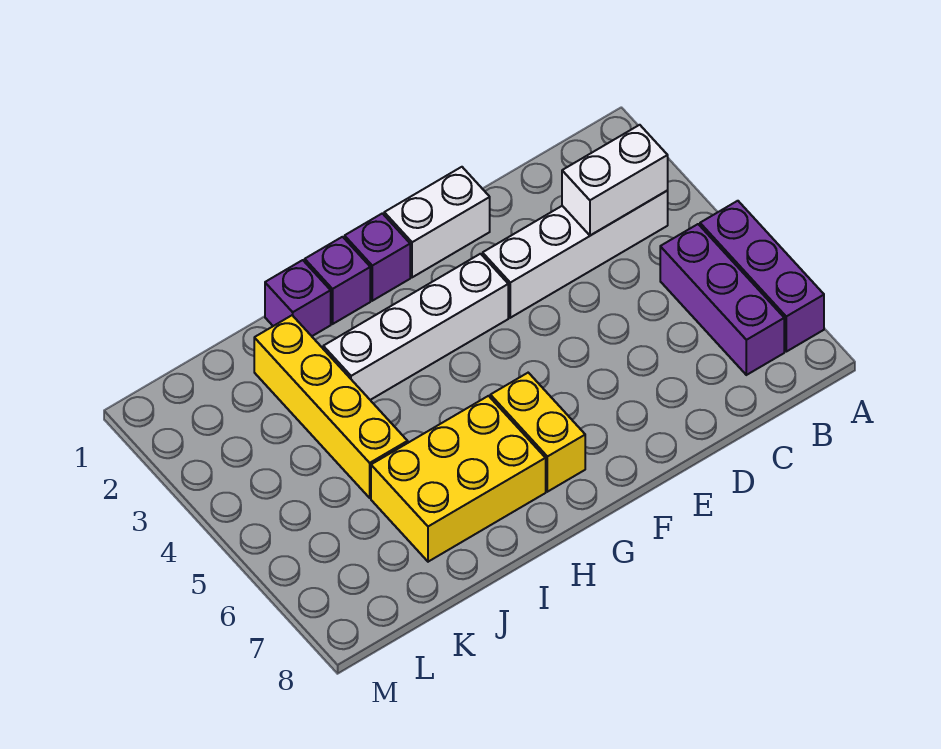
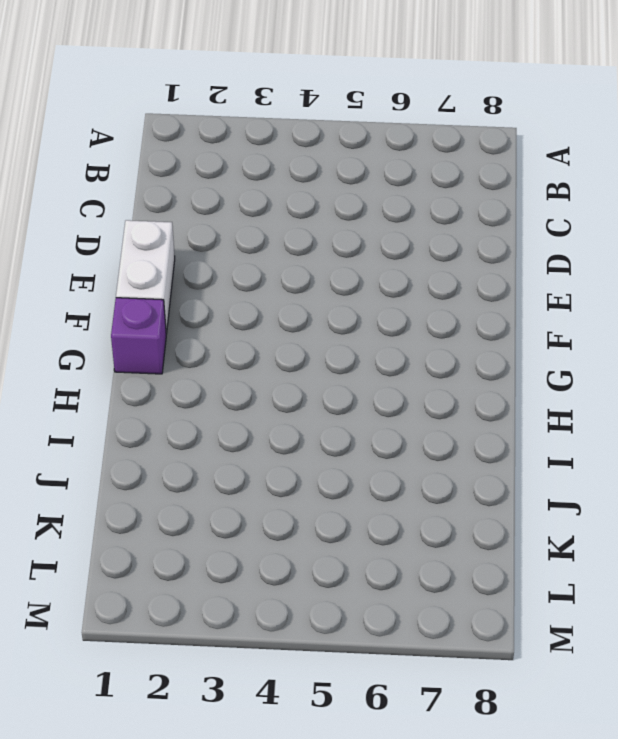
none -> purple brick A5:A7 level 1
none -> white brick B3:E3 level 1
none -> purple brick B5:B7 level 1

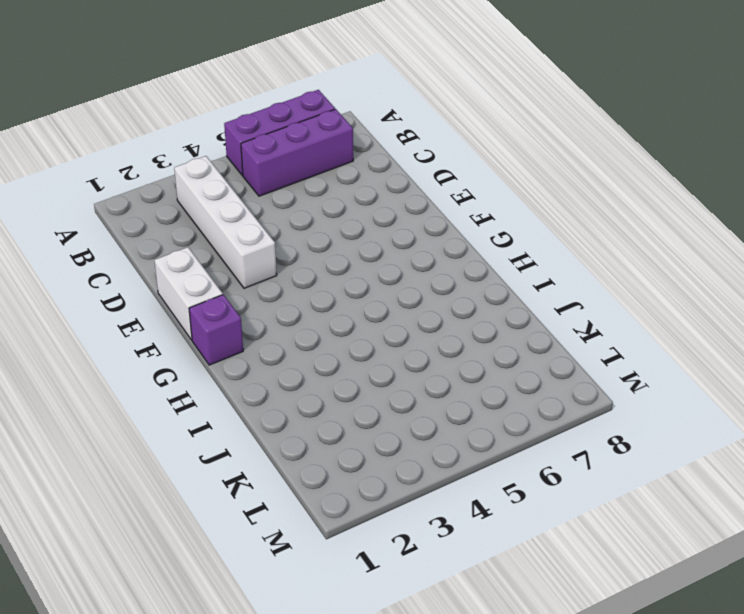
none -> white brick F3:I3 level 1
none -> yellow brick G6:G7 level 1
none -> purple brick H1 level 1

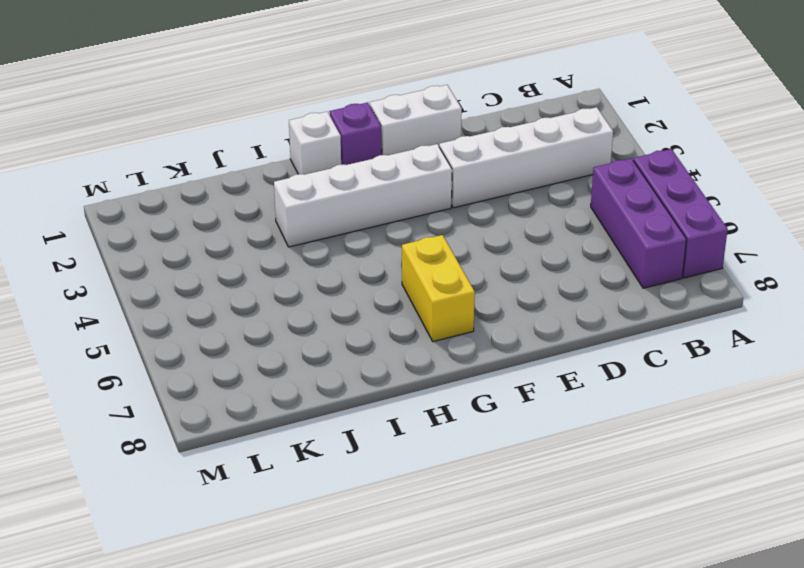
white brick H1 level 1 -> purple brick H1 level 1
none -> yellow brick H6:J7 level 1
none -> purple brick I1 level 1
none -> yellow brick J2:J5 level 1

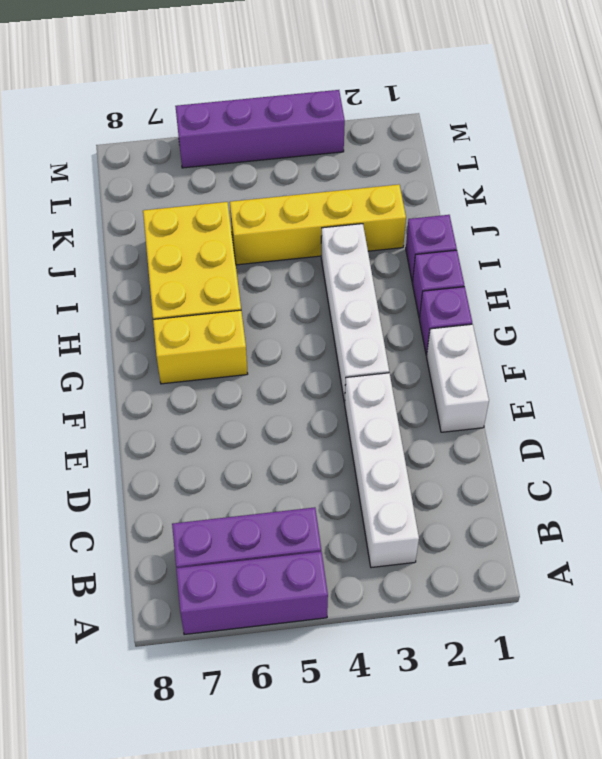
purple brick M3:M6 level 1 -> none
none -> white brick B3:C3 level 2

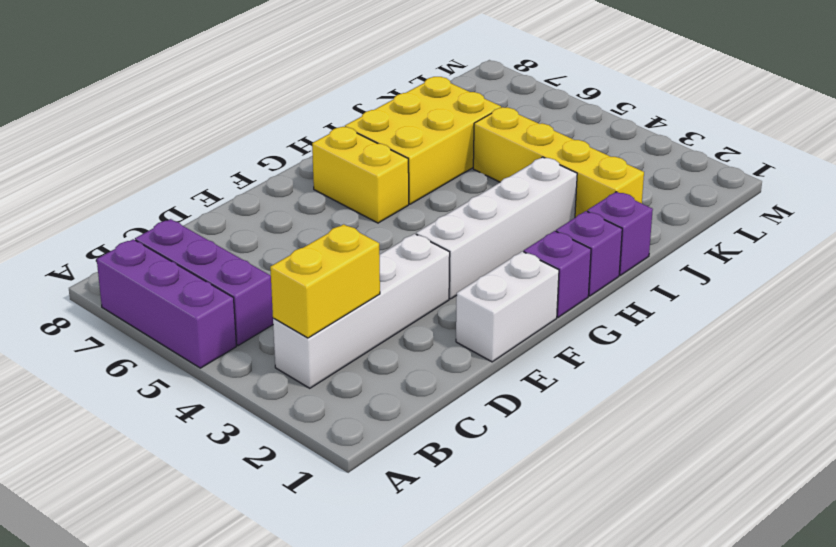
yellow brick B3:C3 level 2 -> white brick B3:C3 level 2

